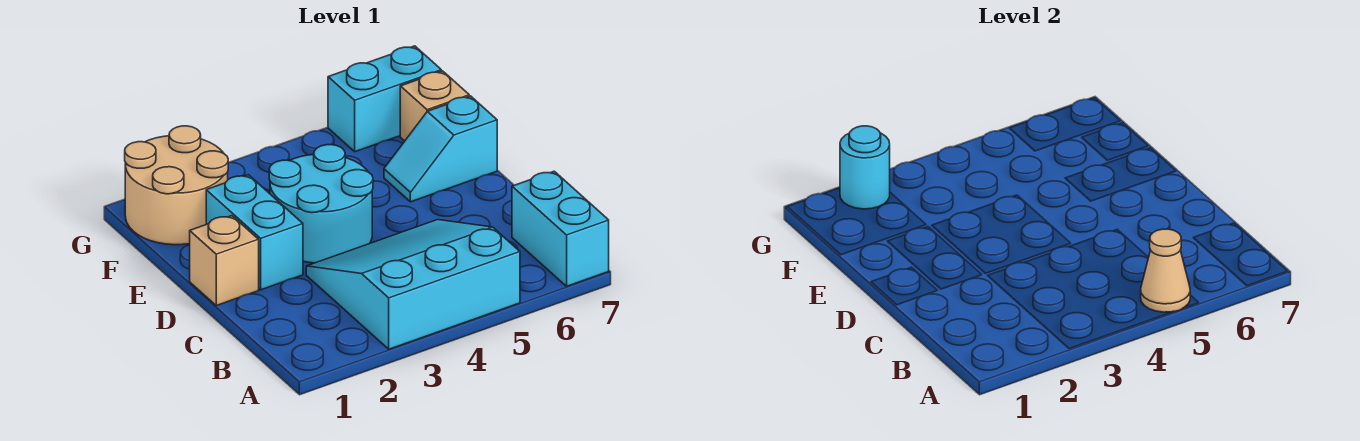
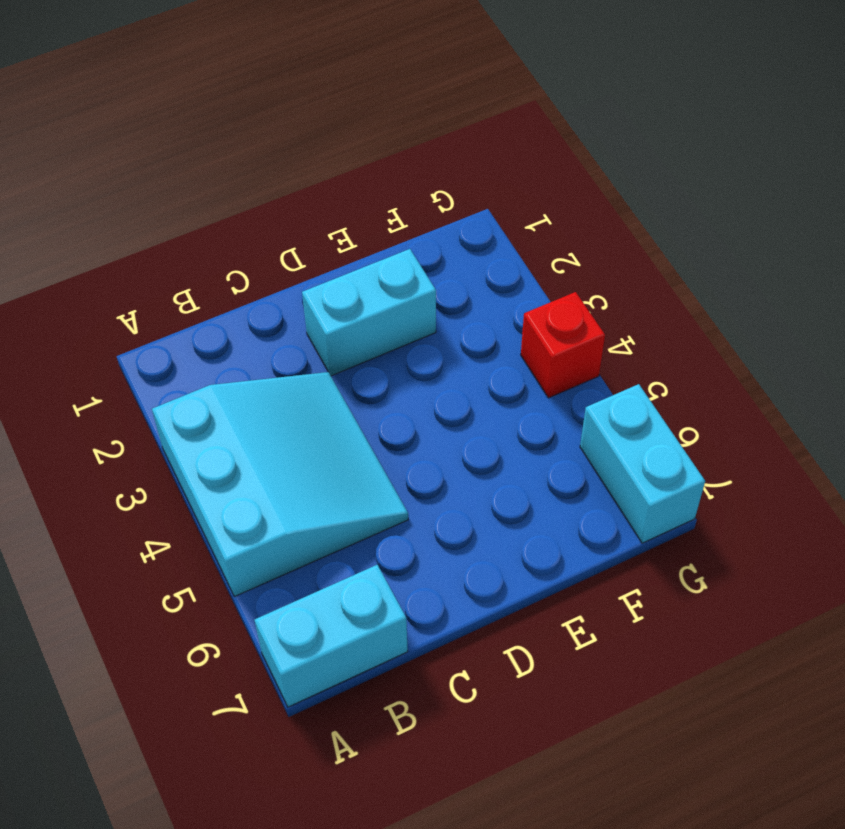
red brick G4 level 1 -> none
none -> tan brick D1 level 1
none -> cyan round brick D3:E4 level 1

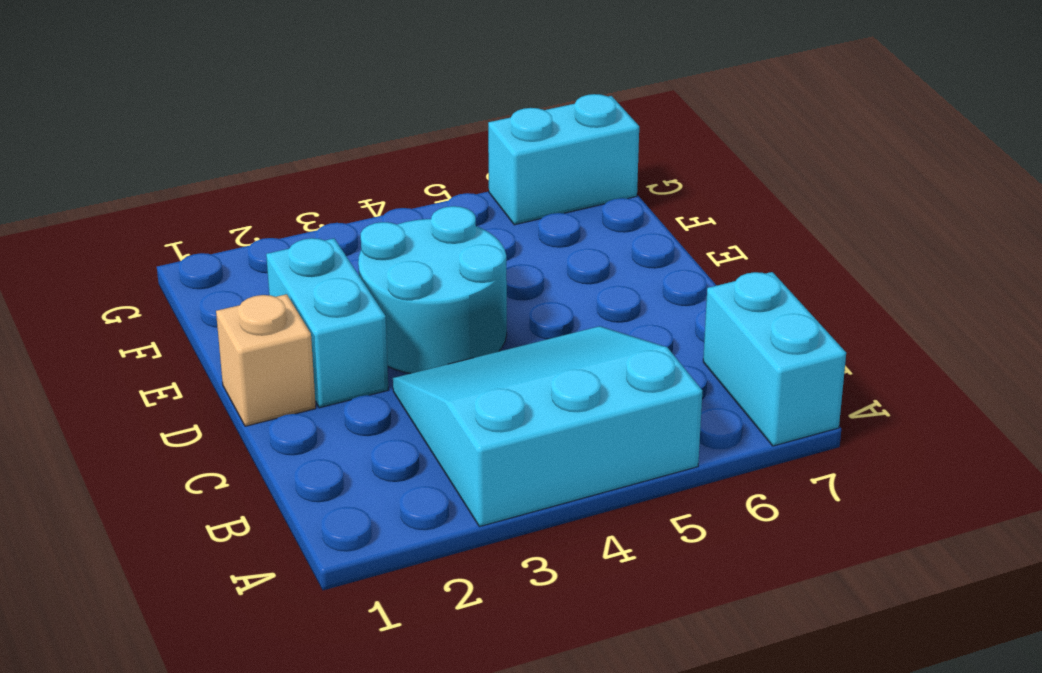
none -> cyan slope E6:E7 level 1 top 7
none -> tan round brick F1:G2 level 1

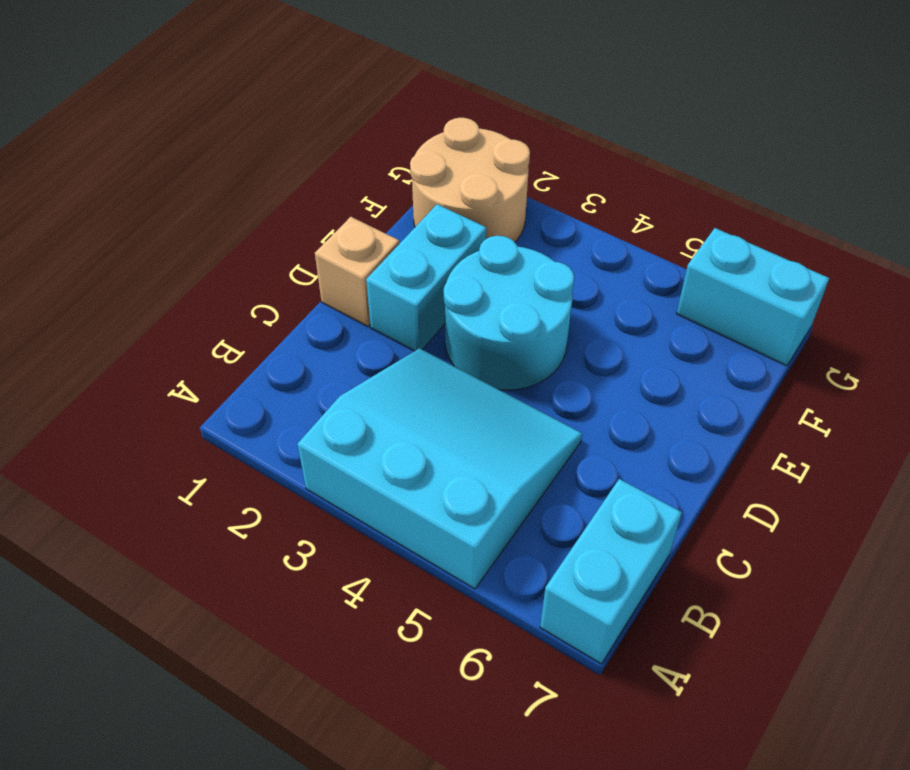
none -> cyan slope E6:E7 level 1 top 7
none -> tan brick F7 level 1

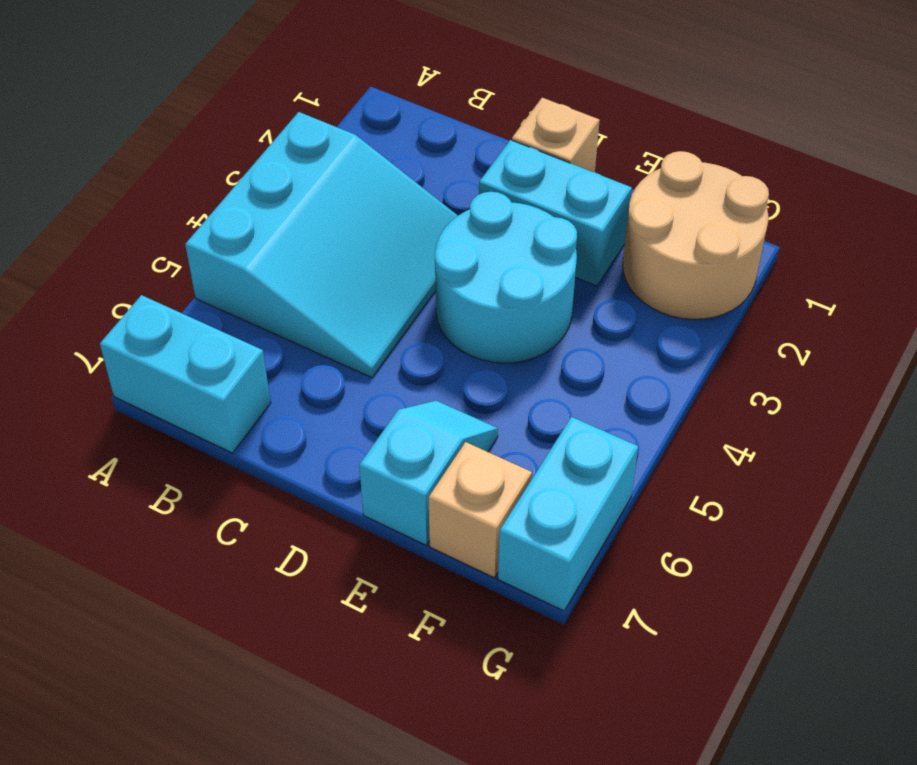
none -> tan cone A5 level 2
none -> cyan round brick G2 level 2

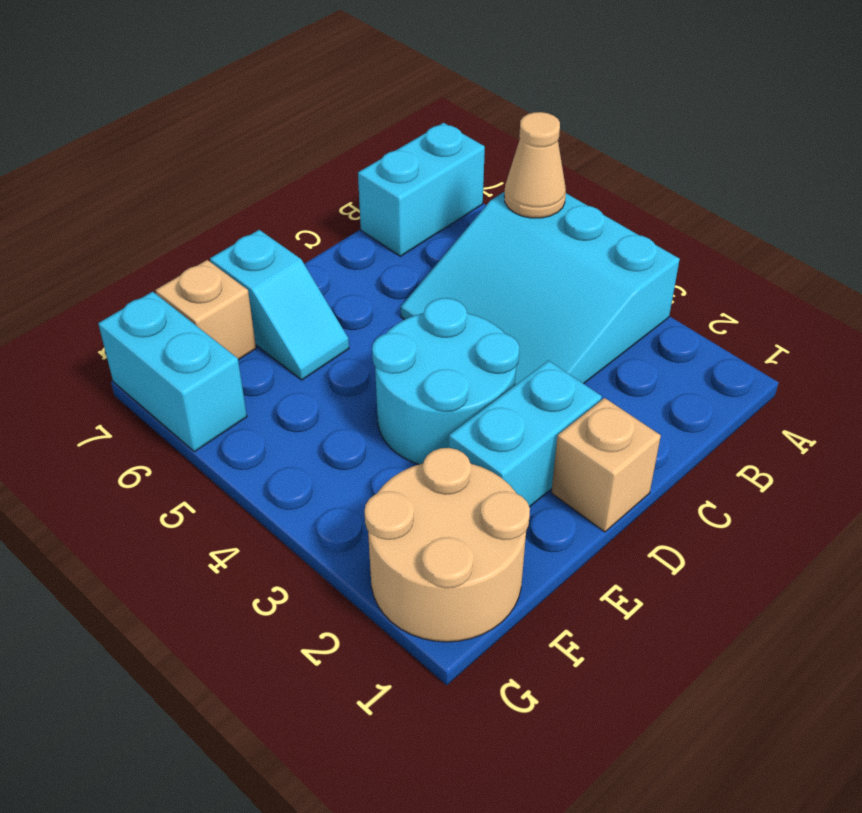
none -> cyan round brick G2 level 2

